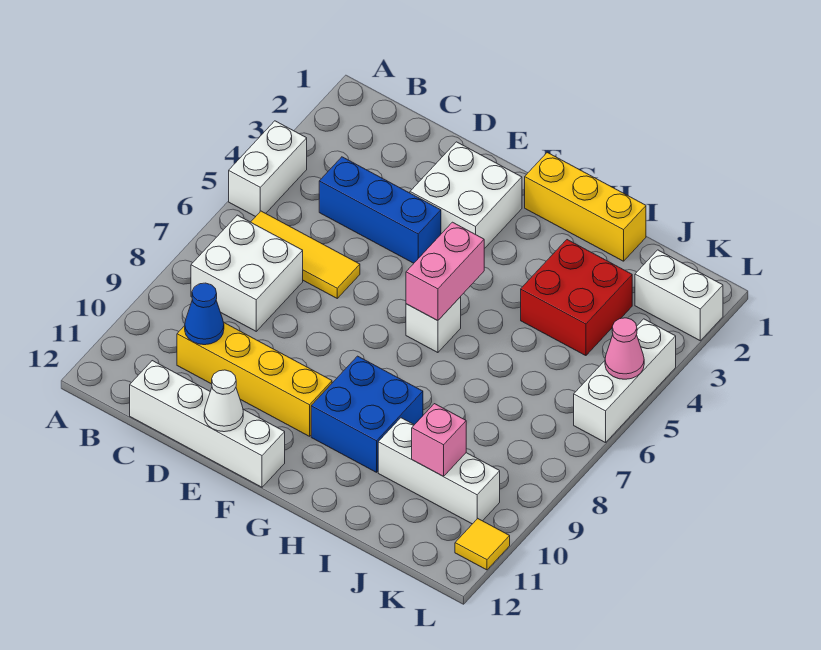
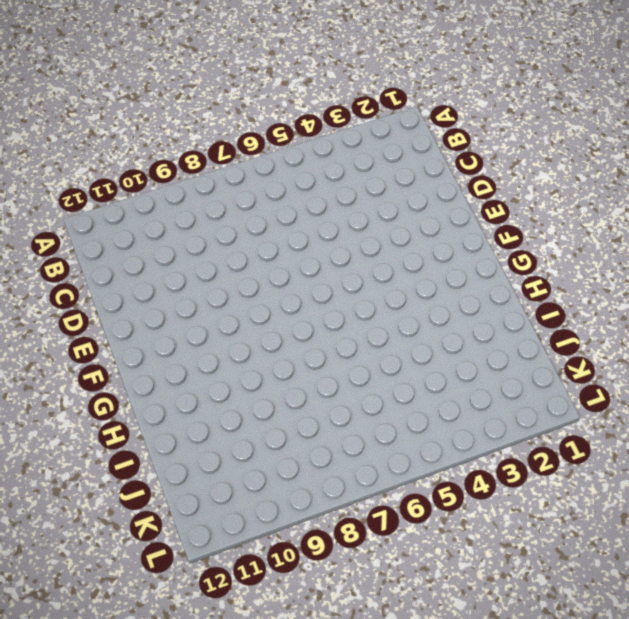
none -> white brick A4:A5 level 1
none -> yellow tile B6:D6 level 1
none -> white brick B7:C8 level 1

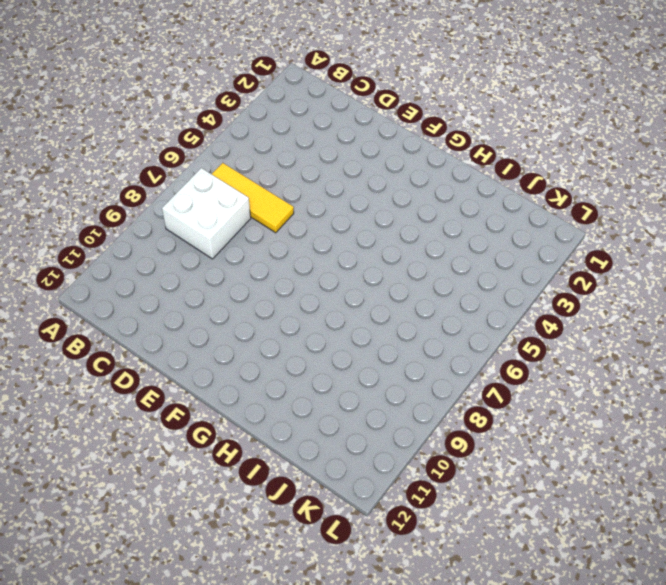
none -> white brick A4:A5 level 1
none -> blue brick C4:E4 level 1
none -> yellow brick C10:F10 level 1

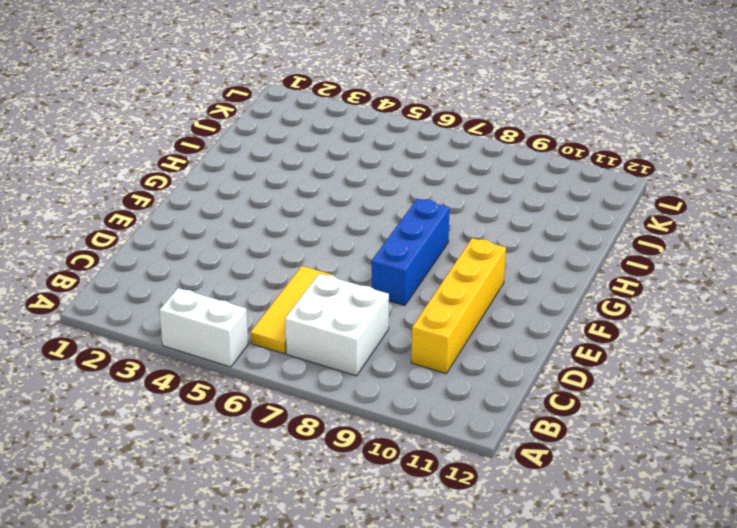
blue brick E8:G8 level 1 -> blue brick C4:E4 level 1
none -> white brick C12:F12 level 1
none -> white brick E2:F3 level 1
none -> yellow brick G1:I1 level 1

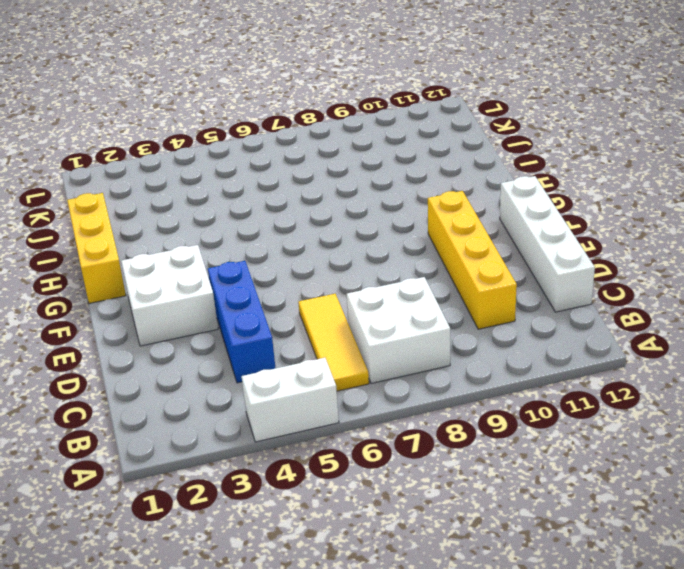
none -> white brick G6 level 1
none -> blue brick G9:H10 level 1
none -> red brick I3:J4 level 1

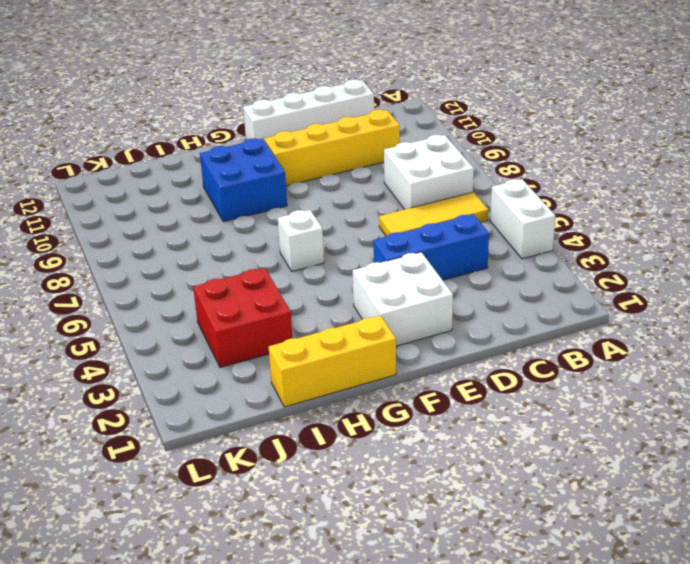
none -> white brick I10:K10 level 1
none -> white brick K2:L2 level 1
none -> white brick L4:L6 level 1

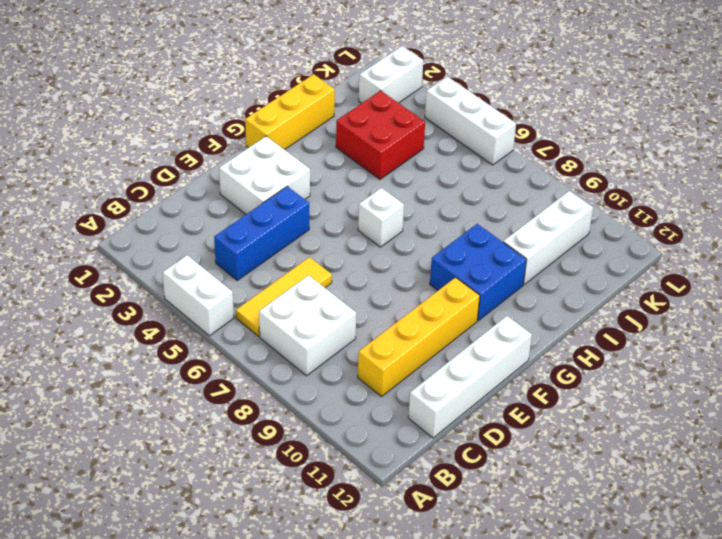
none -> yellow tile L11 level 1
none -> blue cone C10 level 2
none -> white cone E12 level 2

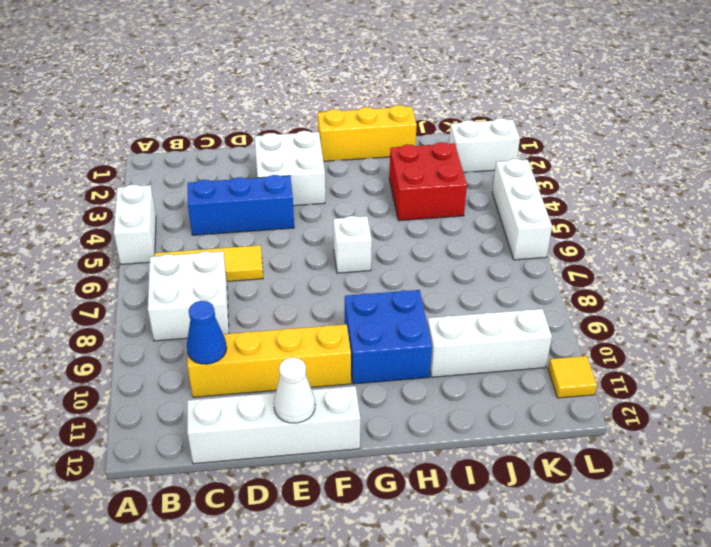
none -> pink brick G5:G6 level 2
none -> pink brick J10 level 2
none -> pink cone L5 level 2

